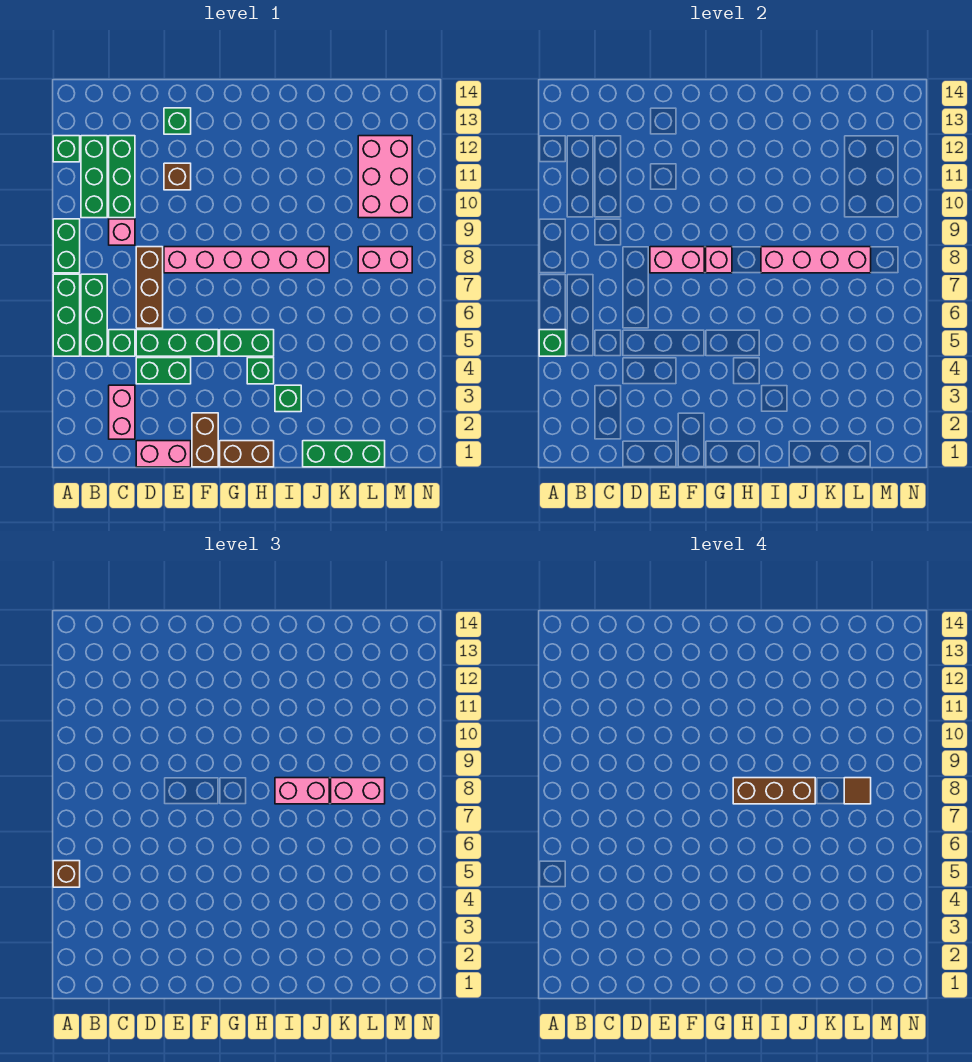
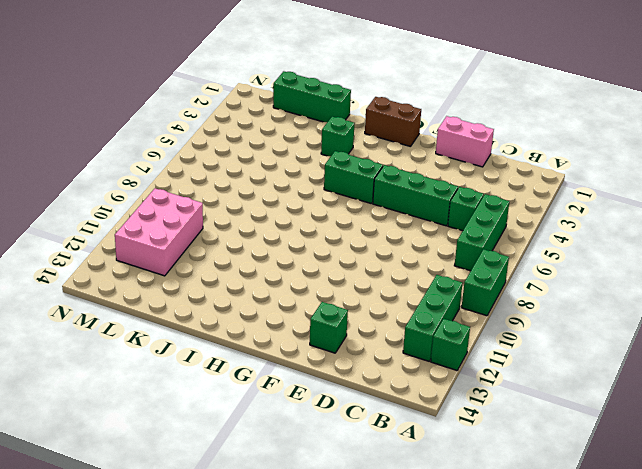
none -> green brick A5:A7 level 1
none -> pink brick C2:C3 level 1
none -> pink brick C9 level 1
none -> green brick C10:C12 level 1

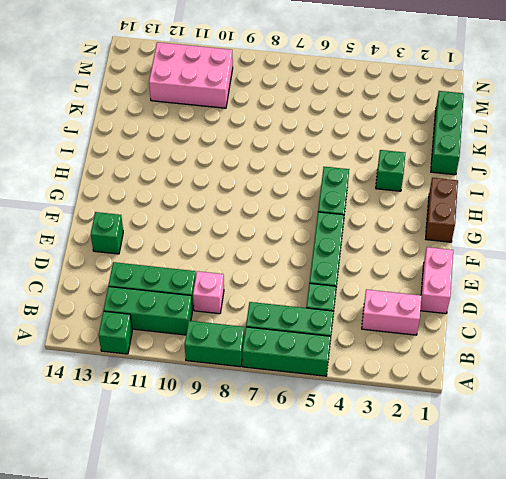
none -> green brick D4:E4 level 1
none -> brown brick D6:D8 level 1
none -> pink brick E8:J8 level 1
none -> brown brick E11 level 1

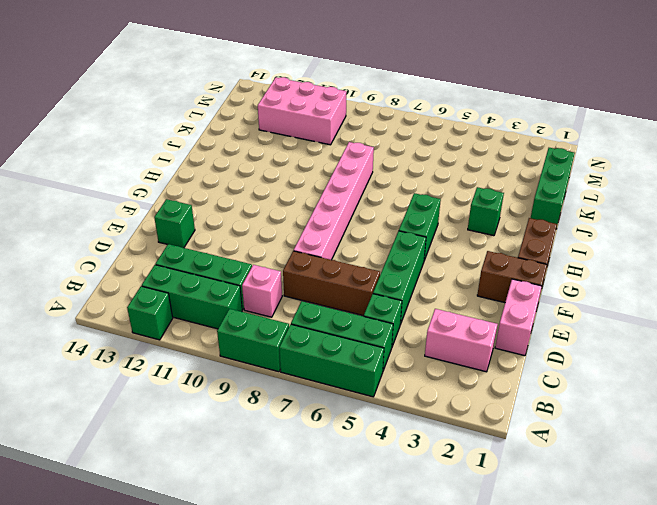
none -> green brick D4:E4 level 1
none -> brown brick E11 level 1
none -> green brick H4 level 1
none -> pink brick L8:M8 level 1

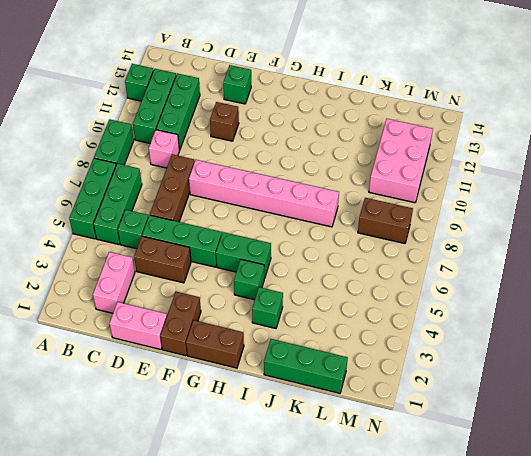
brown brick D4:E4 level 1 -> green brick D4:E4 level 1
brown brick L8:M8 level 1 -> pink brick L8:M8 level 1
none -> green brick A5 level 2
none -> pink brick E8:F8 level 2
none -> pink brick G8 level 2
none -> pink brick I8:L8 level 2

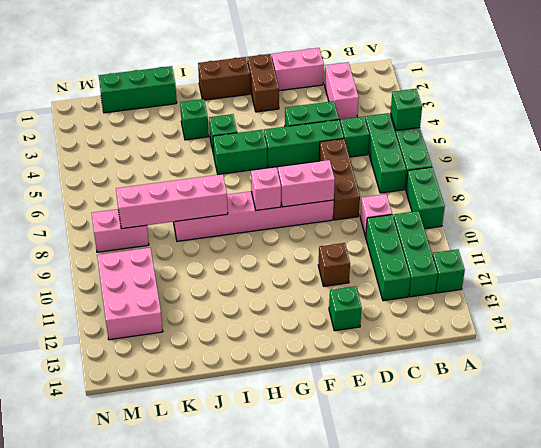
none -> brown brick A5 level 3
none -> pink brick I8:J8 level 3
none -> pink brick K8:L8 level 3
none -> brown brick H8:J8 level 4

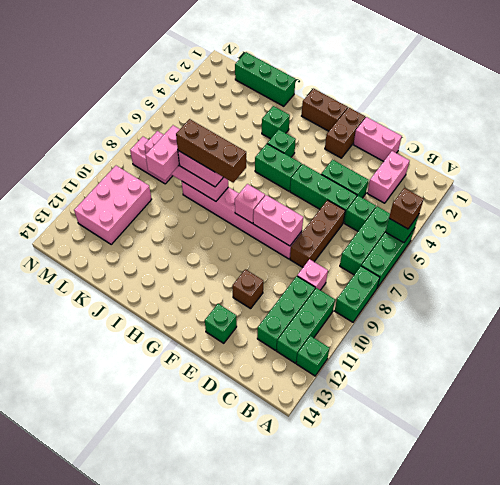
pink brick K8:K9 level 3 -> pink brick K8:L8 level 3
none -> brown tile L8 level 4

